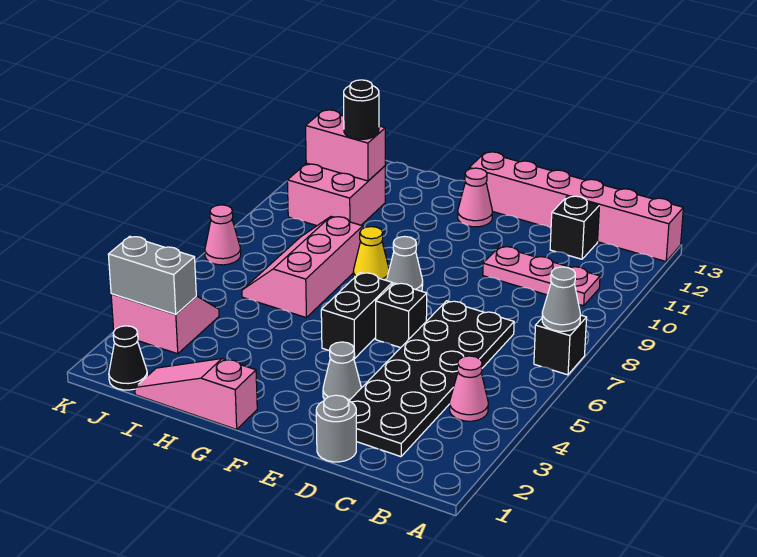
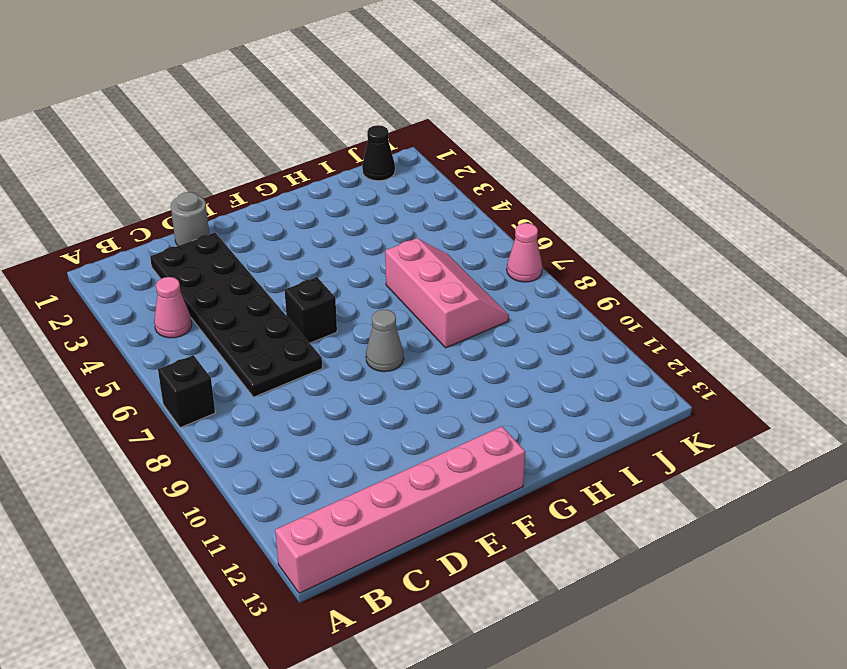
none -> pink plate B10:D10 level 1
none -> black brick C12 level 1
none -> grey cone E3 level 1

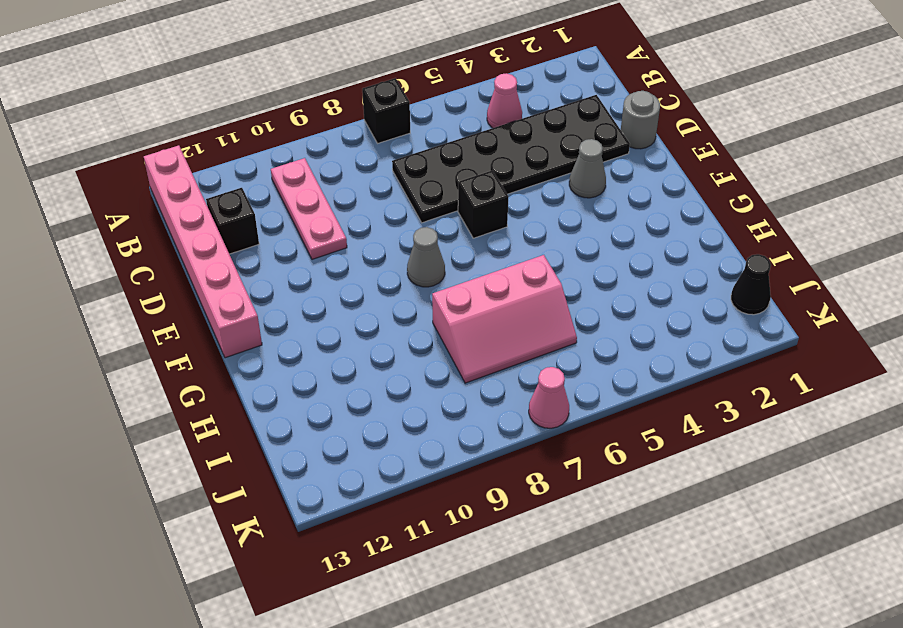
none -> black brick F5:F6 level 1
none -> pink cone F12 level 1
none -> pink slope G1:I1 level 1 top G

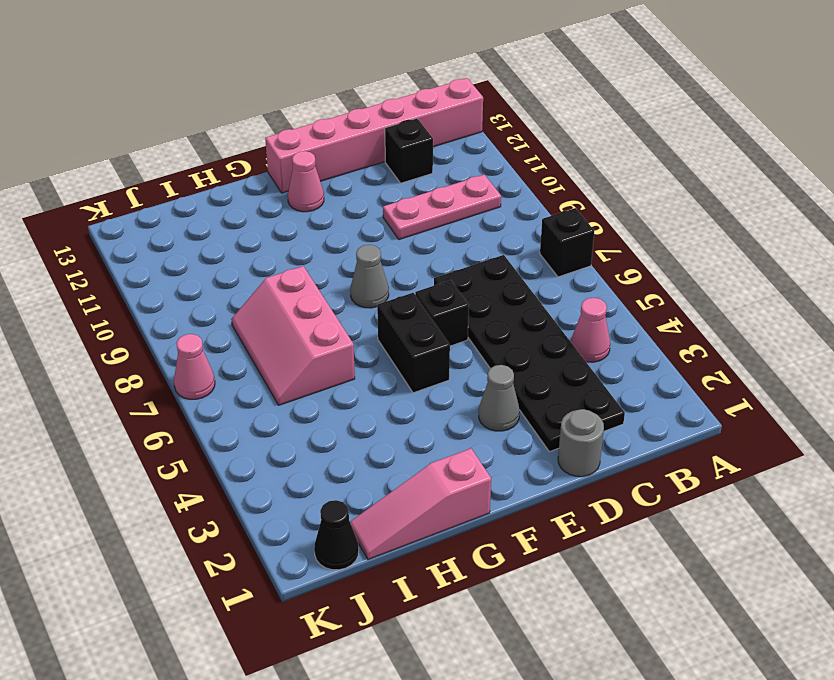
none -> yellow cone G8 level 1
none -> pink brick I10:J11 level 1
none -> pink slope J3:K4 level 1 top 3

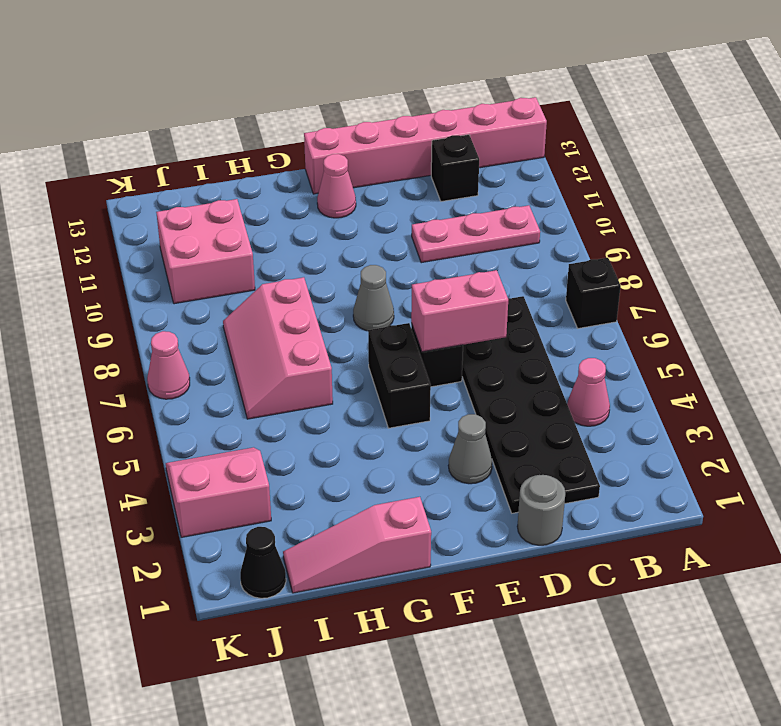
pink brick D6:E6 level 2 -> pink brick I11:J11 level 2
none -> yellow cone G8 level 1
none -> grey cone A7 level 2
none -> grey brick J3:K3 level 2

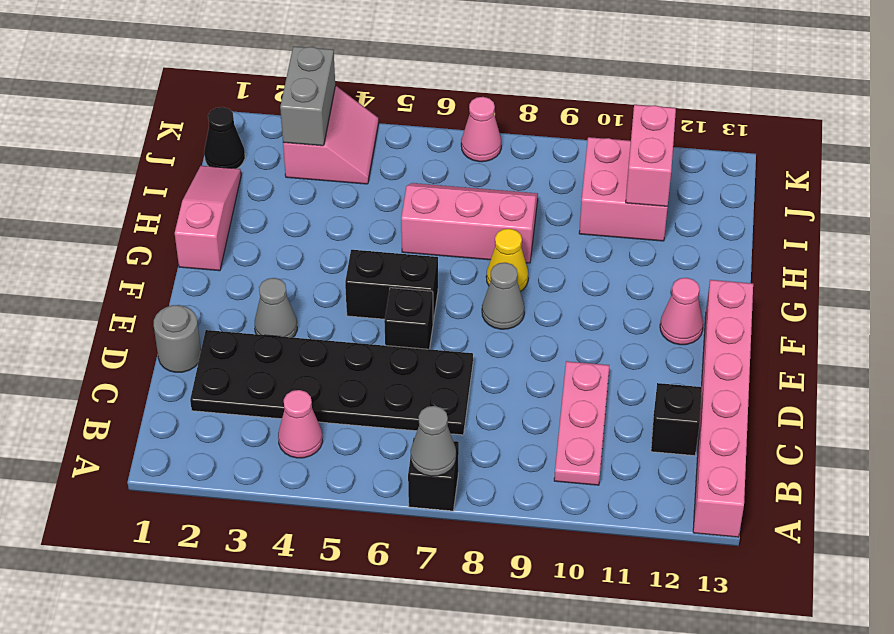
none -> black round brick I11 level 3

